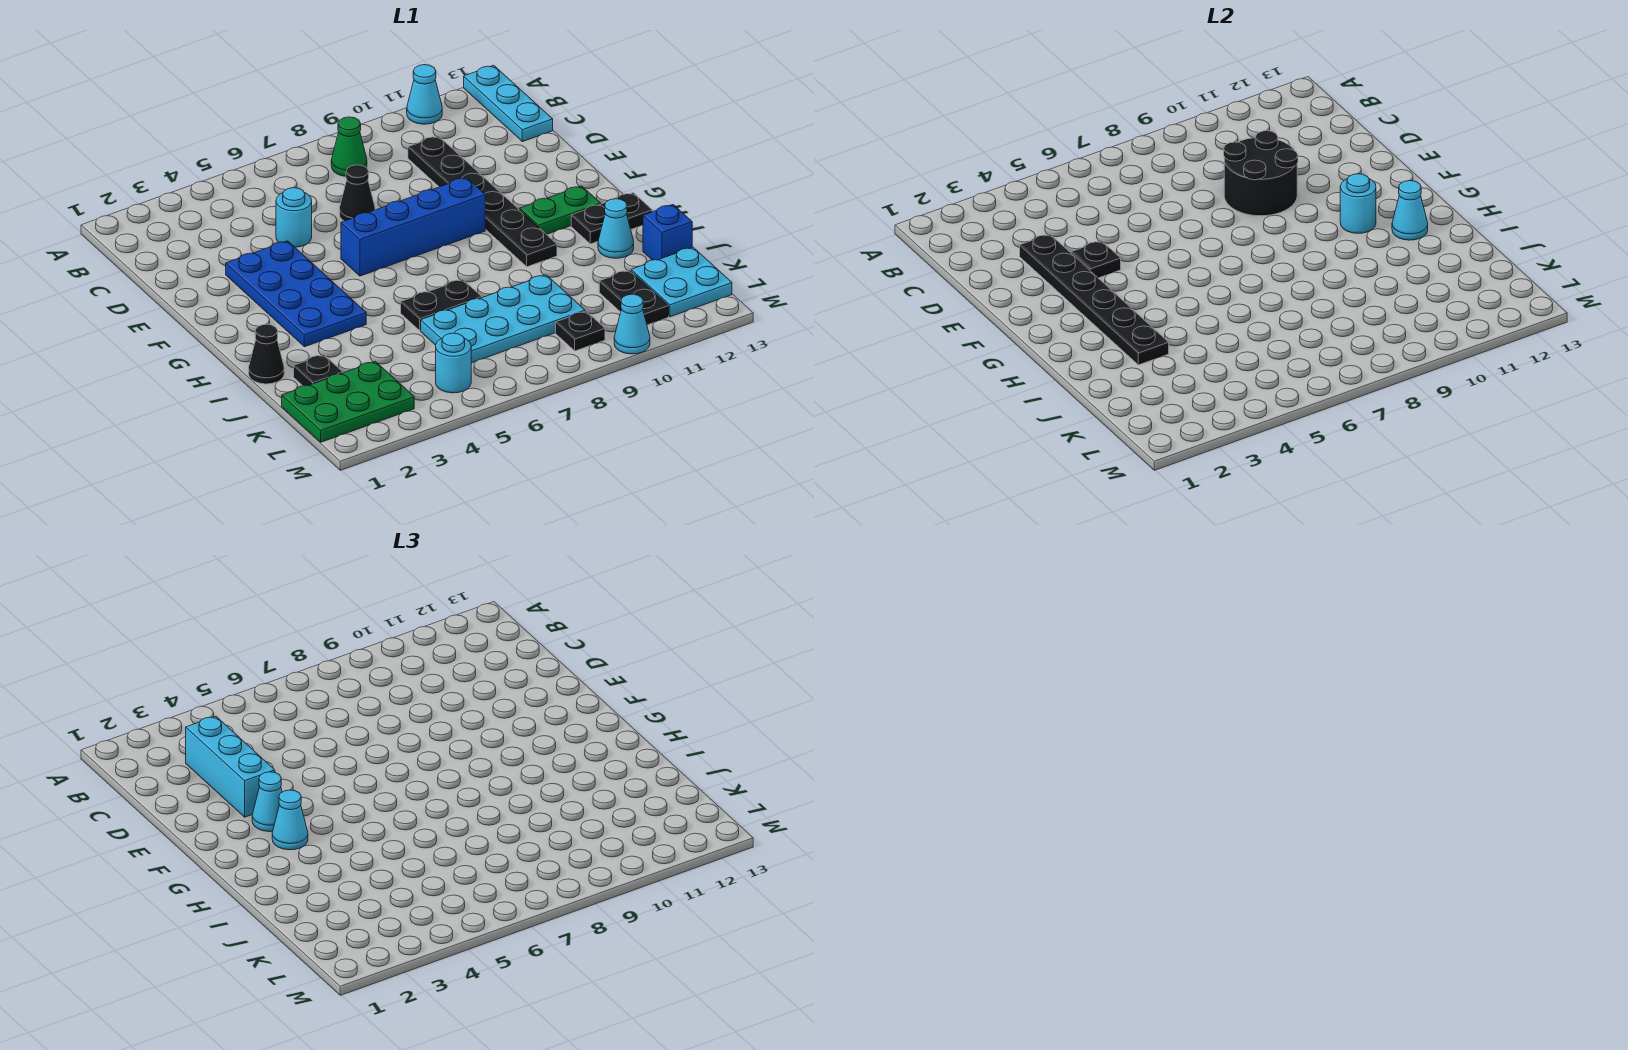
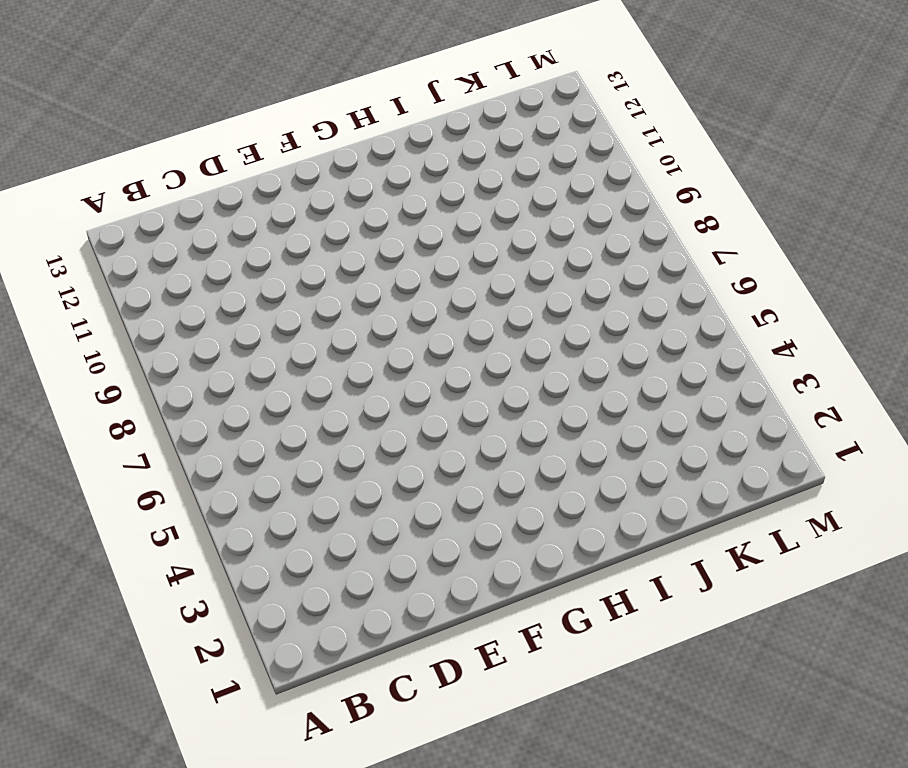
none -> cyan cone A11 level 1
none -> cyan plate A13:C13 level 1
none -> green cone B8 level 1
none -> black plate C10:H10 level 1

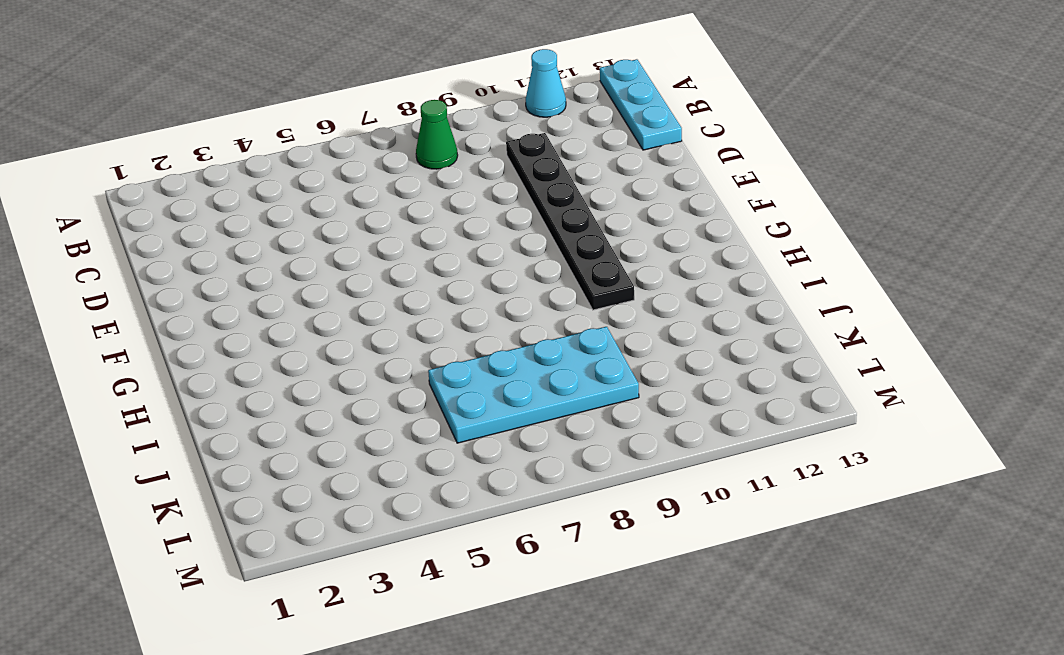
none -> cyan round brick D5 level 1
none -> black cone D7 level 1
none -> blue plate E3:H4 level 1
none -> blue brick F6:F9 level 1

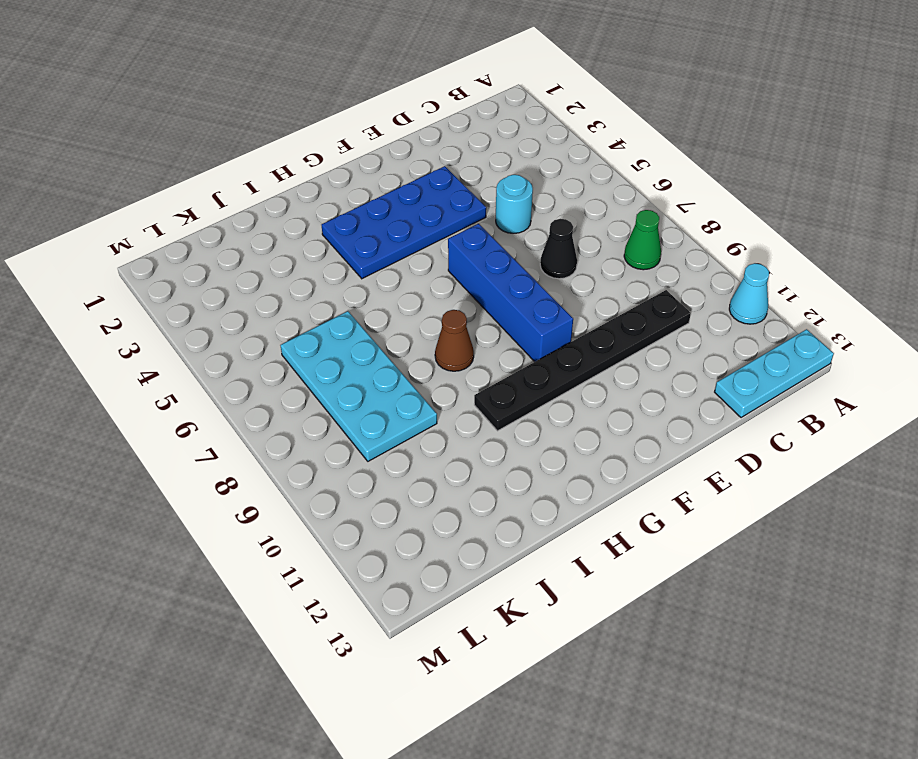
brown cone H8 level 1 -> none
none -> green plate G11:G12 level 1
none -> black plate H12:H13 level 1
none -> black cone I1 level 1
none -> black plate I6:I7 level 1

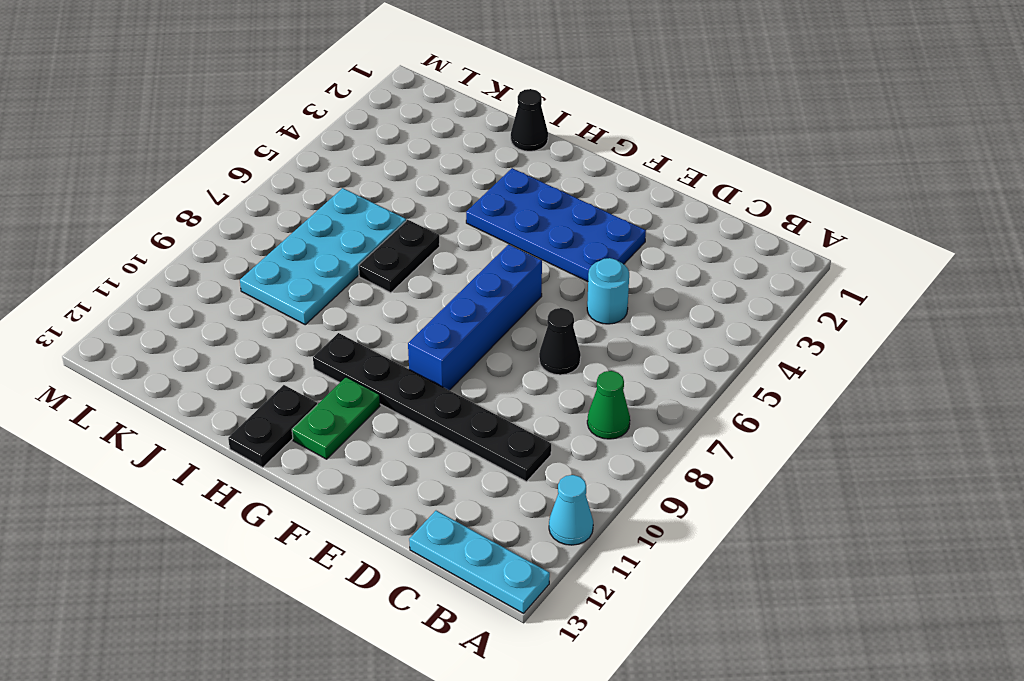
none -> cyan cone I12 level 1
none -> black plate J2 level 1
none -> blue brick J13 level 1
none -> green plate K1:L3 level 1

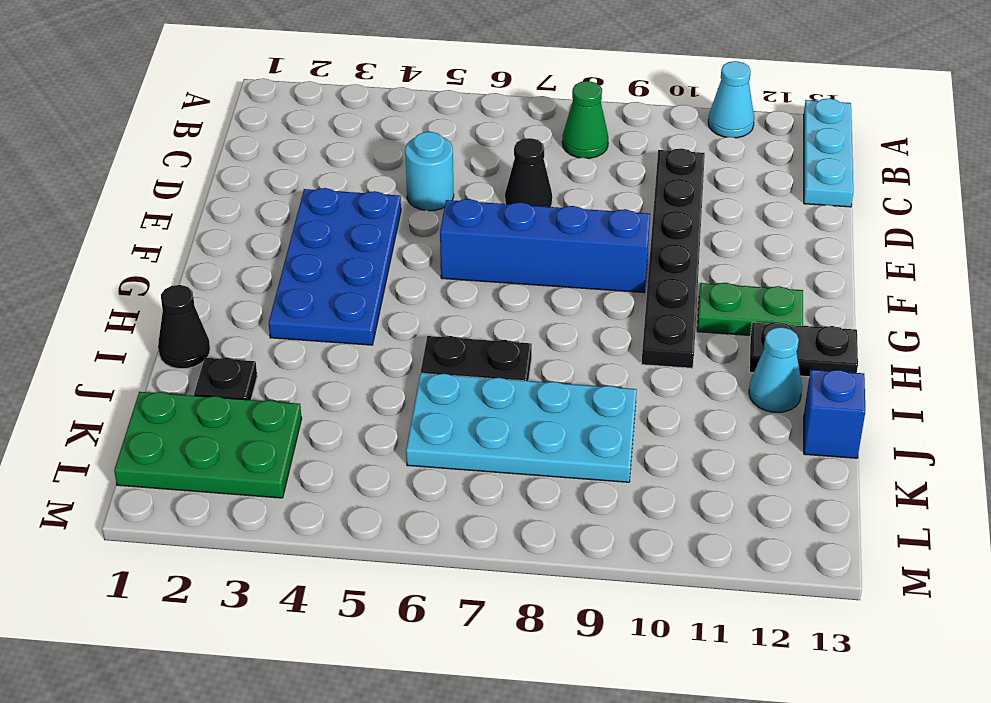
none -> black plate K11:L11 level 1
none -> cyan plate K12:L13 level 1
none -> cyan round brick L5 level 1
none -> black plate L9 level 1

